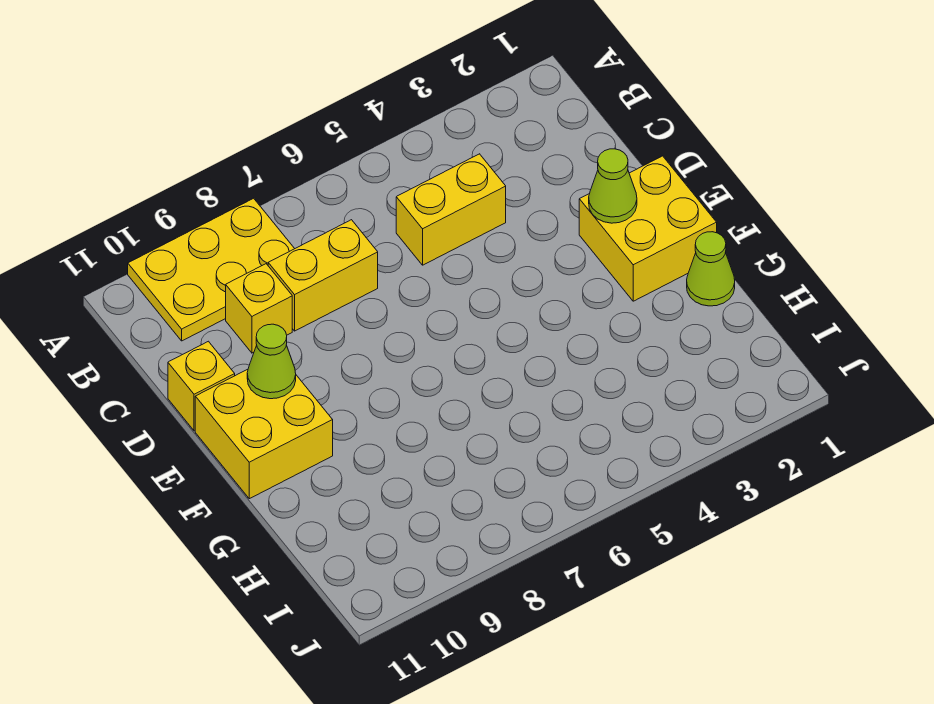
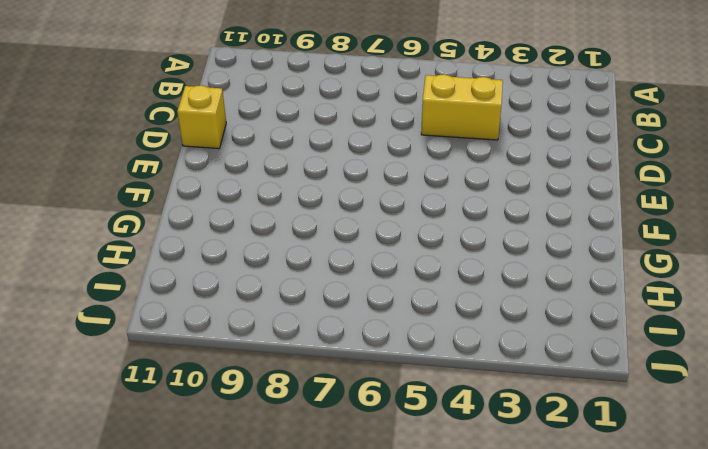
none -> yellow plate A8:B10 level 1
none -> yellow brick C7:C8 level 1

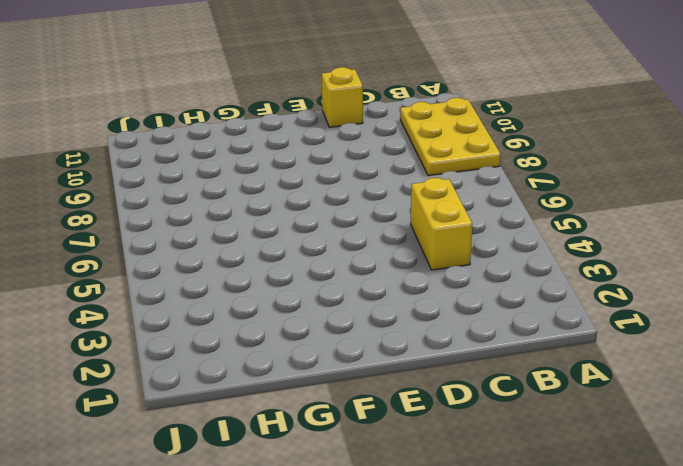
none -> yellow brick C7:C8 level 1
none -> yellow brick C9 level 1

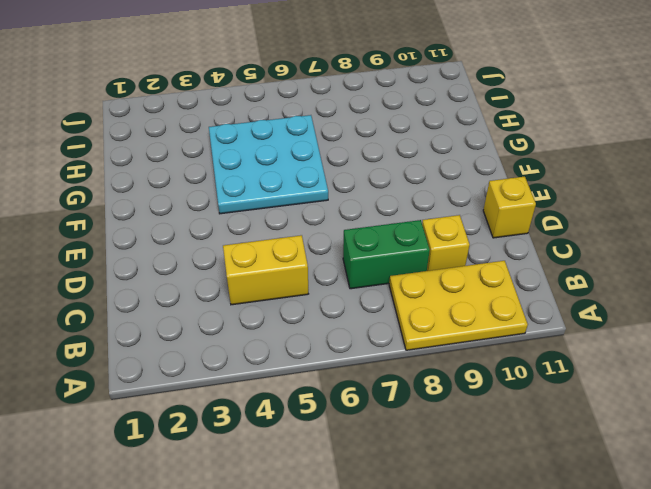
green brick C7:C8 level 1 -> yellow brick C7:C8 level 1
cyan plate F4:H6 level 1 -> none
none -> yellow brick E1:F2 level 1
none -> yellow brick E10:F11 level 1

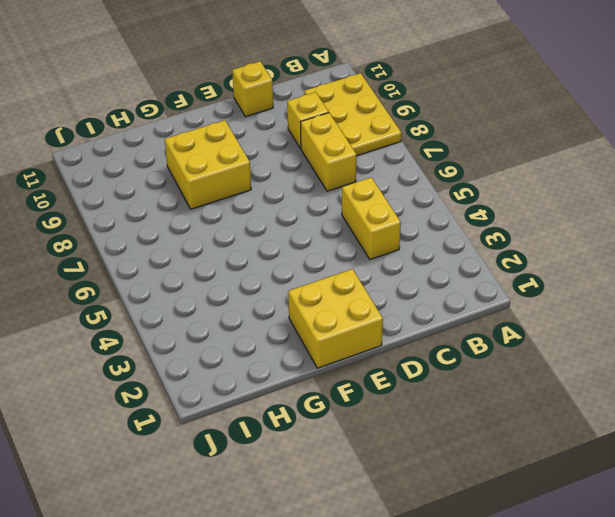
yellow brick F8:G9 level 1 -> yellow brick E10:F11 level 1
none -> lime cone G1 level 1
none -> lime cone E2 level 2

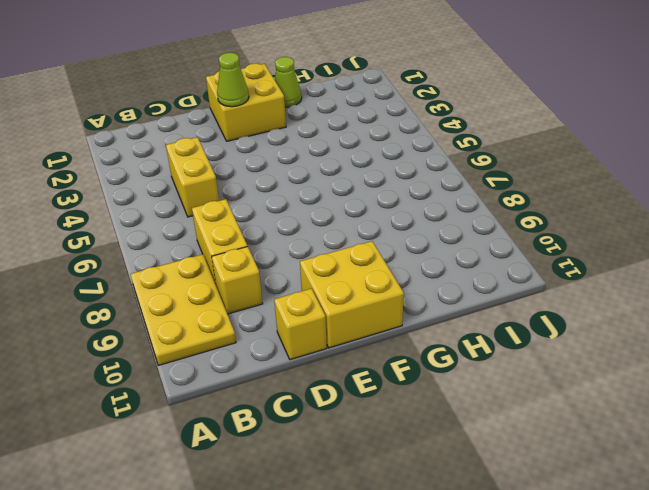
none -> lime cone E10 level 2

